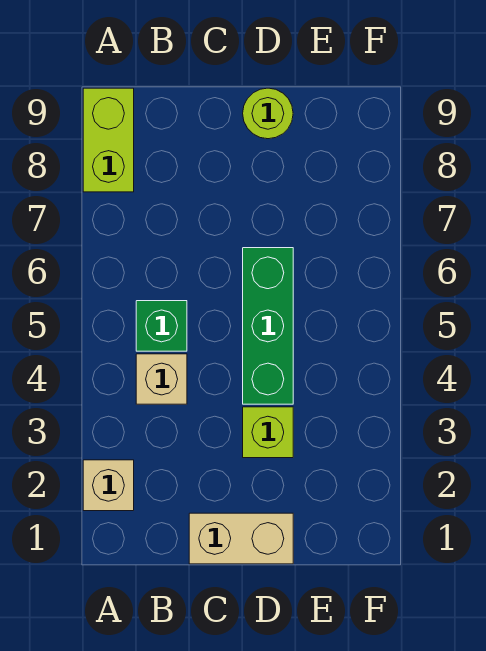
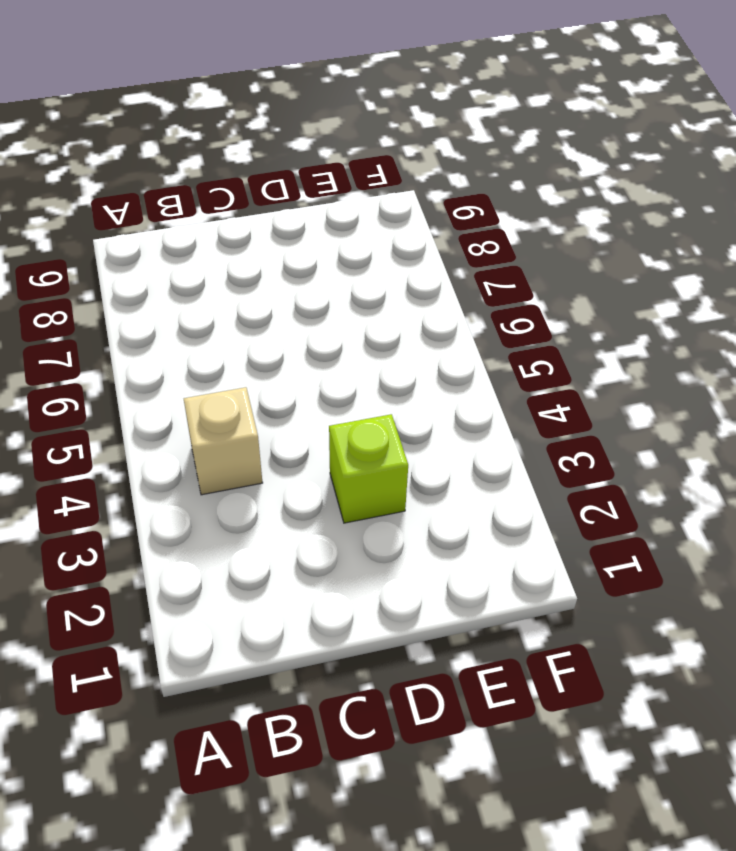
none -> tan brick A2 level 1
none -> lime brick A8:A9 level 1

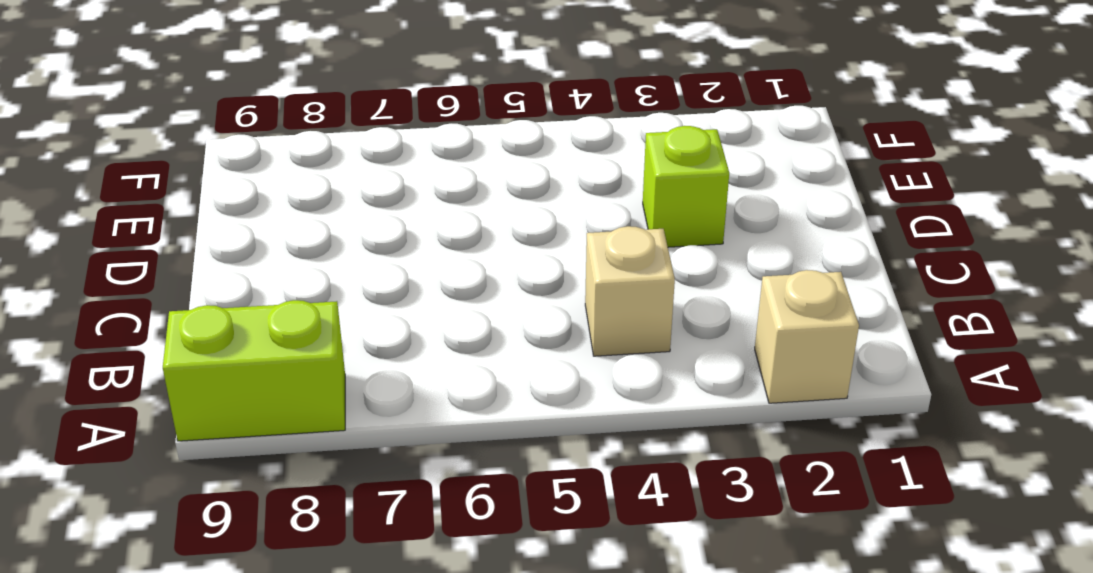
none -> green brick B5 level 1
none -> tan brick C1:D1 level 1

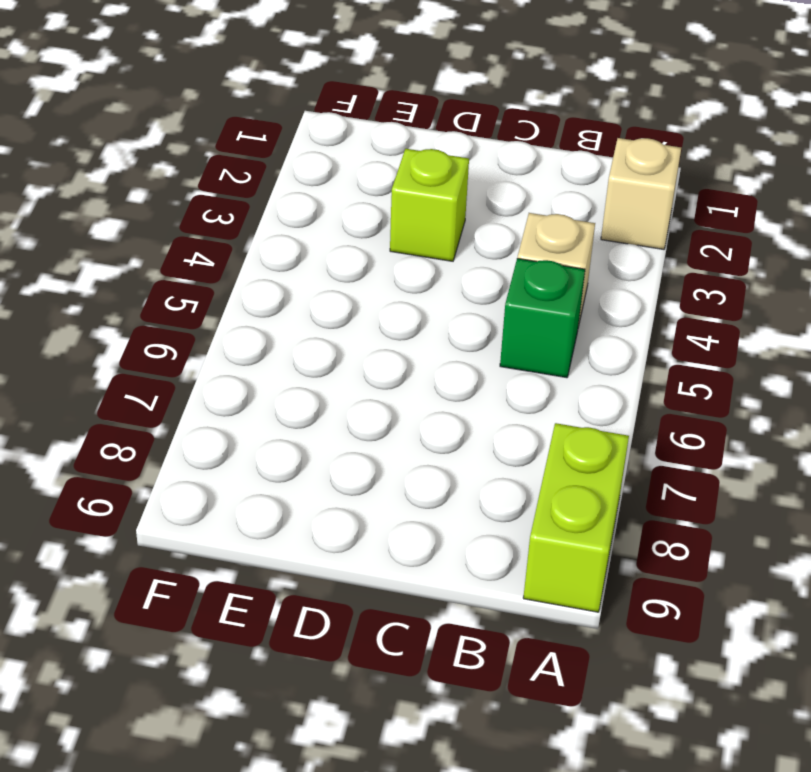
none -> tan brick C1:D1 level 1
none -> green brick D4:D6 level 1

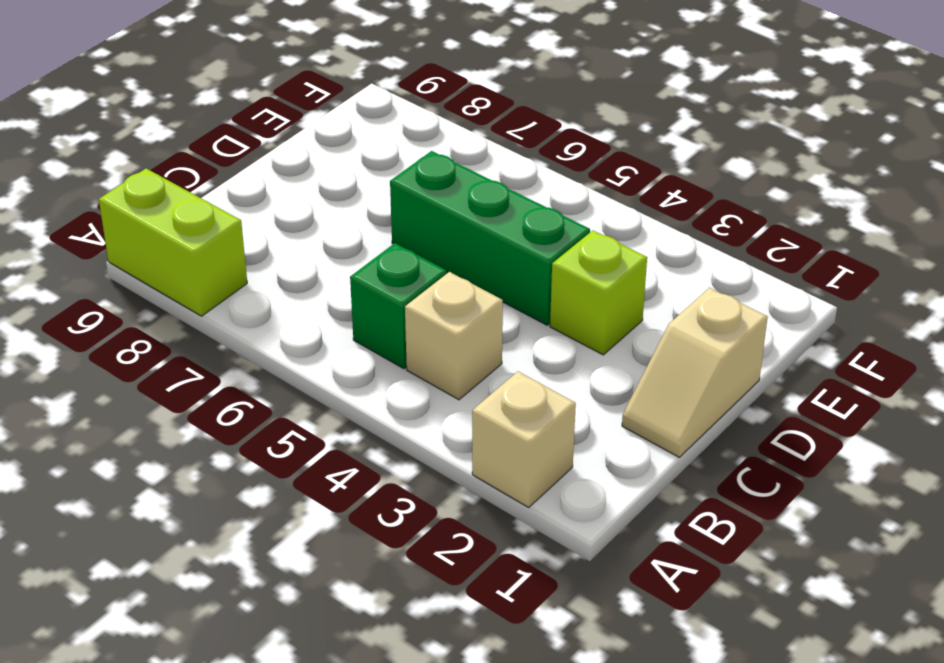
tan slope C1:D1 level 1 top D -> tan brick C1:D1 level 1
none -> lime round brick D9 level 1

